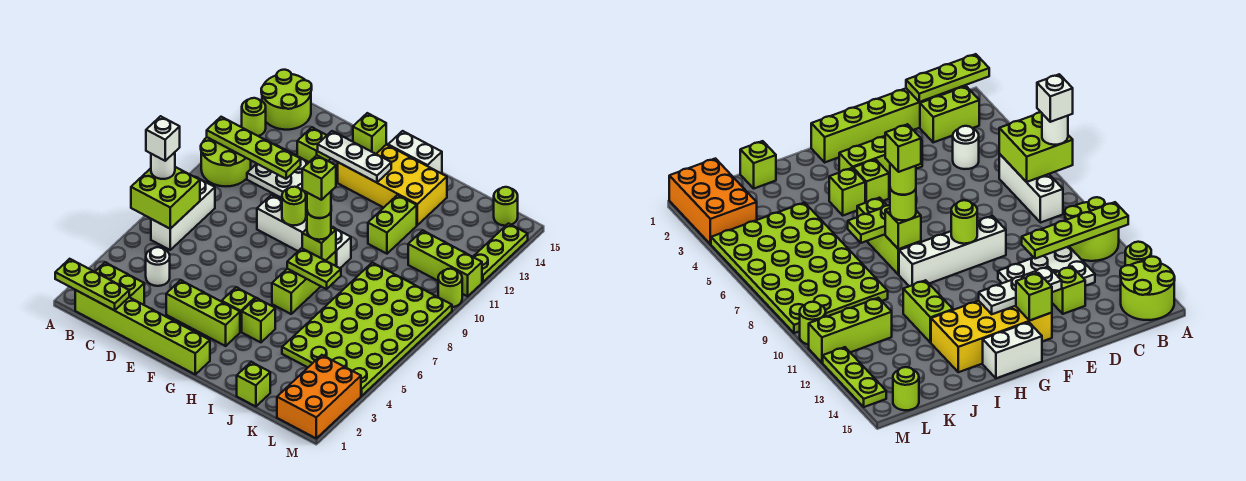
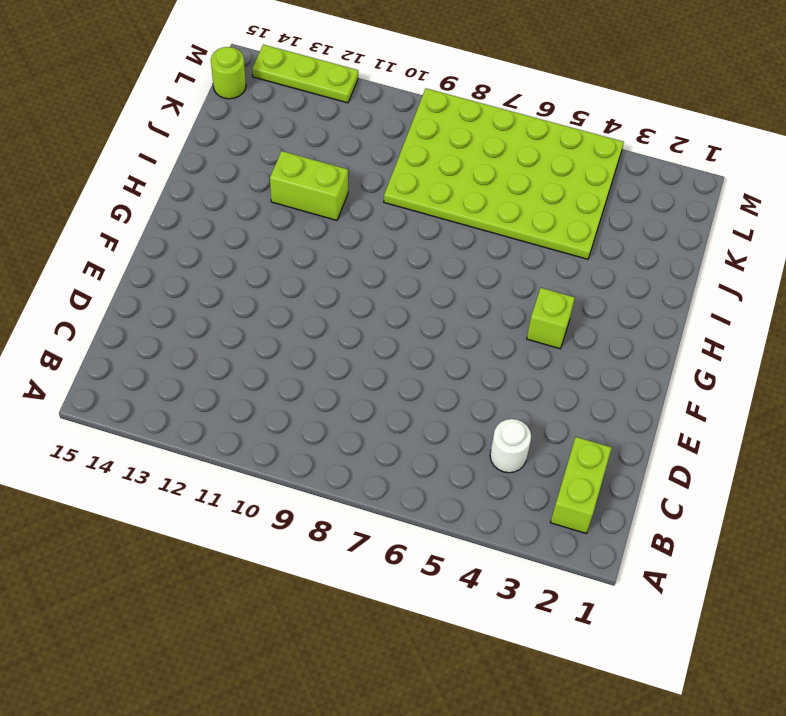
none -> lime round brick A10:B11 level 1
none -> lime round brick A13 level 1
none -> lime round brick A14:B15 level 1
none -> lime brick B1:G1 level 1

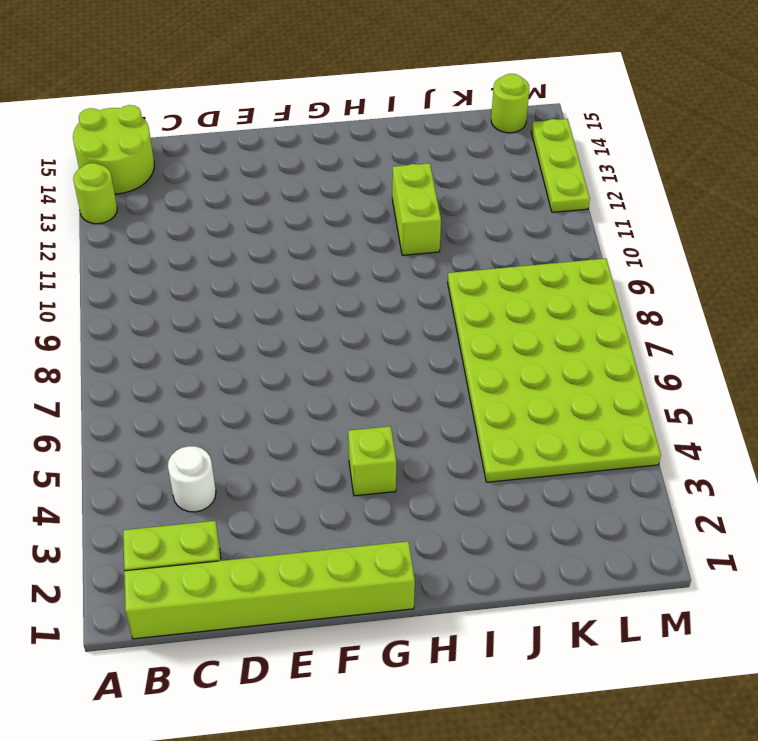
none -> lime round brick A10:B11 level 1
none -> white brick B6:B8 level 1
none -> white plate C11:E12 level 1
none -> lime brick D13 level 1

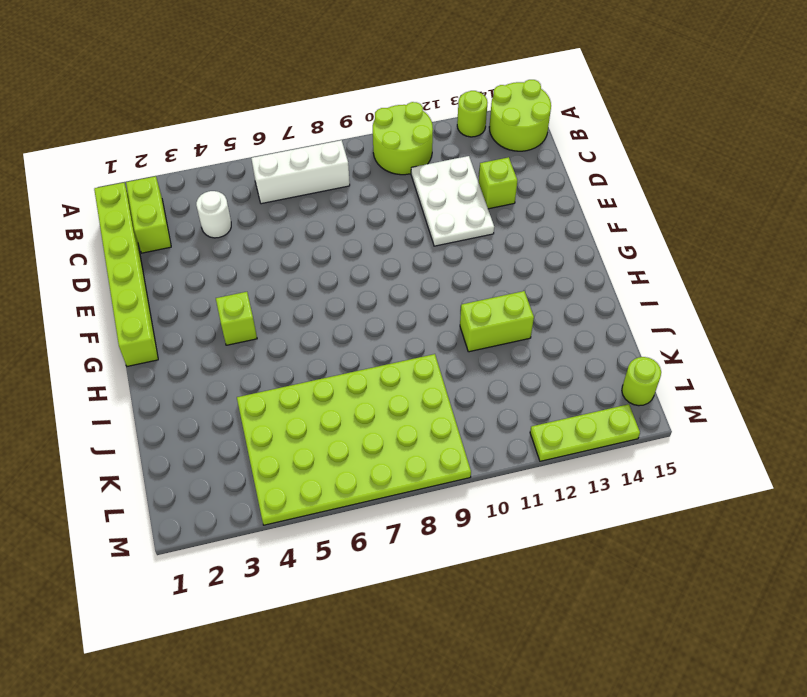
none -> lime brick E3:G3 level 1
none -> white brick E9:H9 level 1
none -> yellow brick F13:I14 level 1
none -> white brick G15:H15 level 1

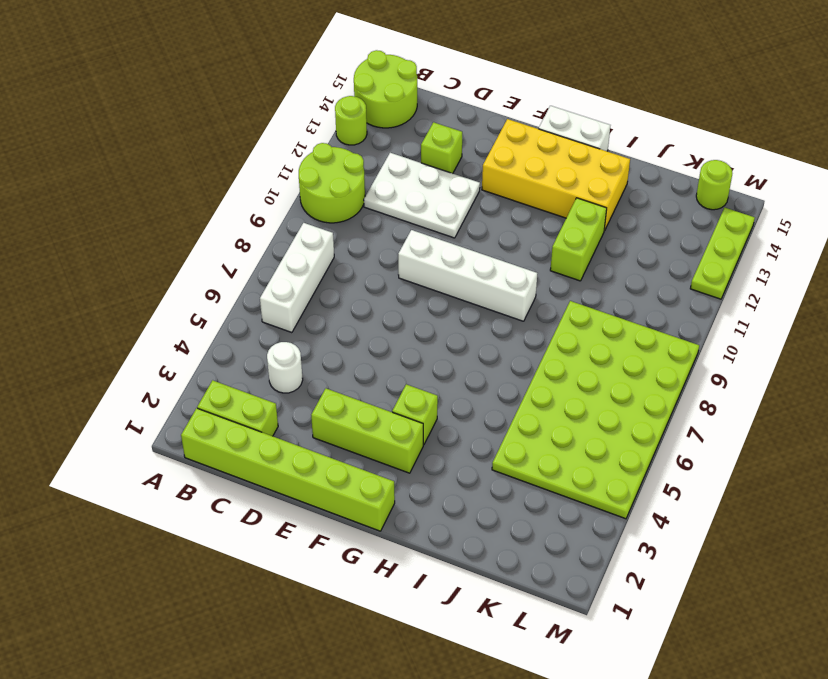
none -> lime brick H4 level 1
none -> lime brick H6:H8 level 1
none -> lime brick J1 level 1
none -> lime brick K11:M11 level 1

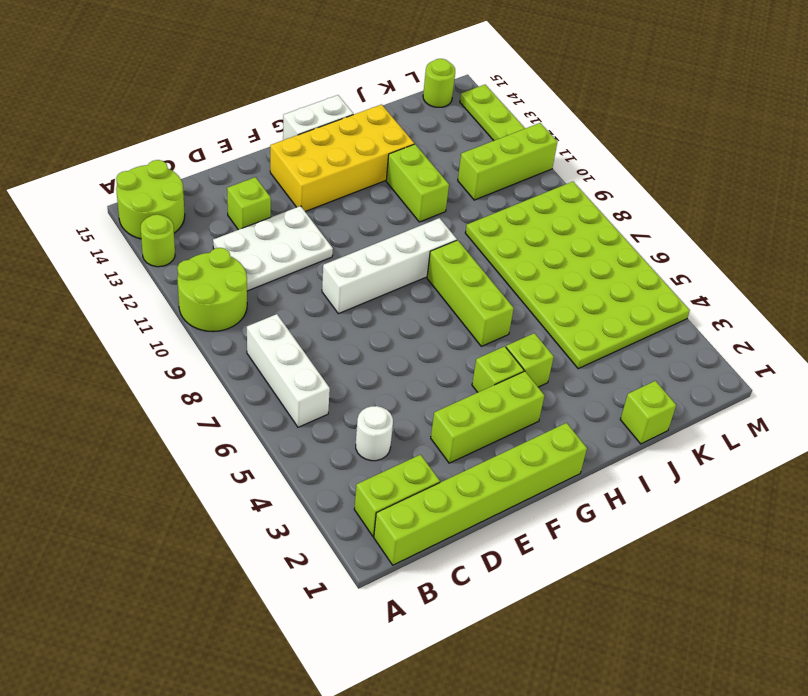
none -> orange brick L1:M3 level 1
none -> lime round brick M10 level 1
none -> lime plate A1:C1 level 2
none -> lime brick A6:B7 level 2

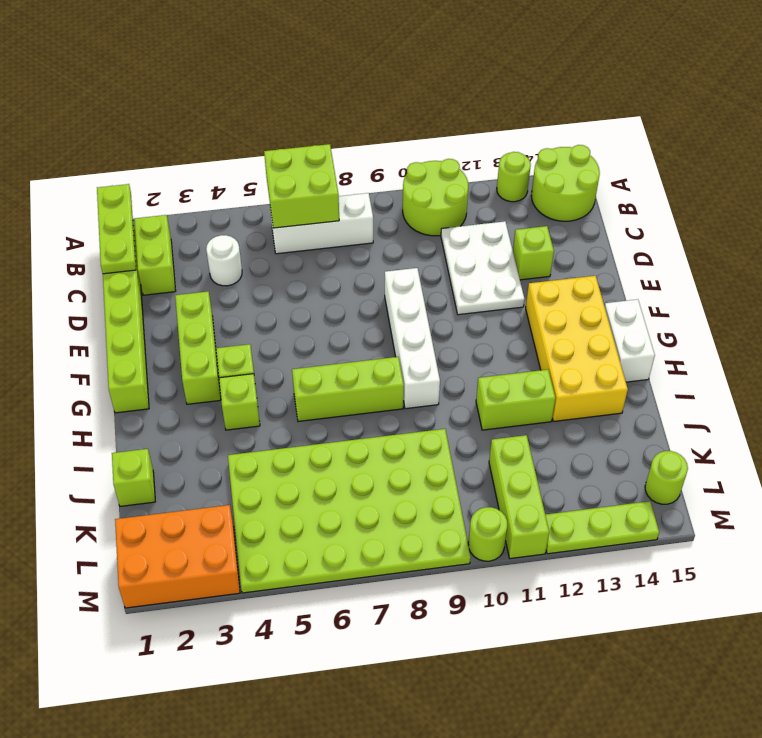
none -> lime plate A11:D11 level 2
none -> white plate E13:G13 level 2
none -> lime round brick F9 level 2
none -> lime brick F14 level 2

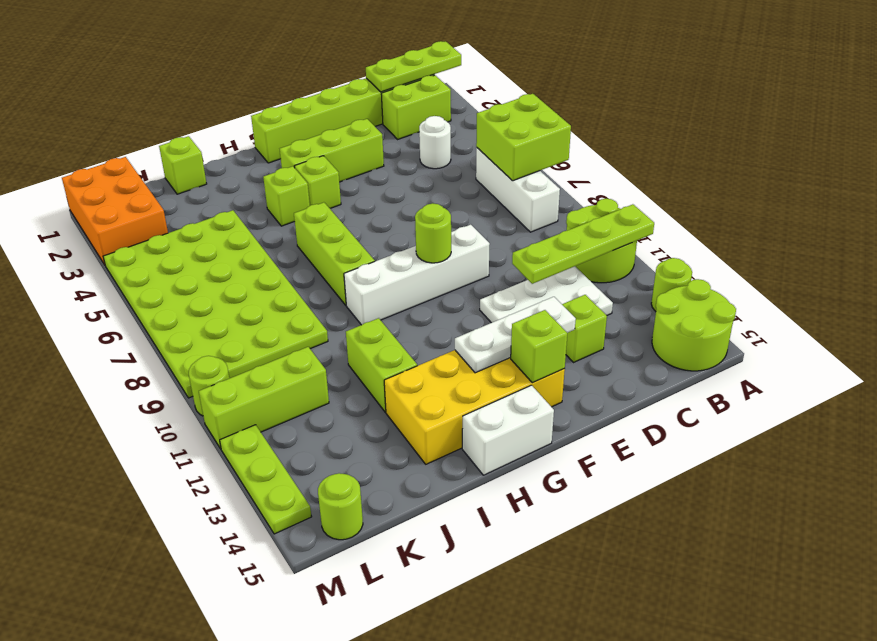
none -> lime plate H7:I7 level 2
none -> lime brick H8 level 2
none -> white round brick A7 level 3
none -> lime round brick H8 level 3

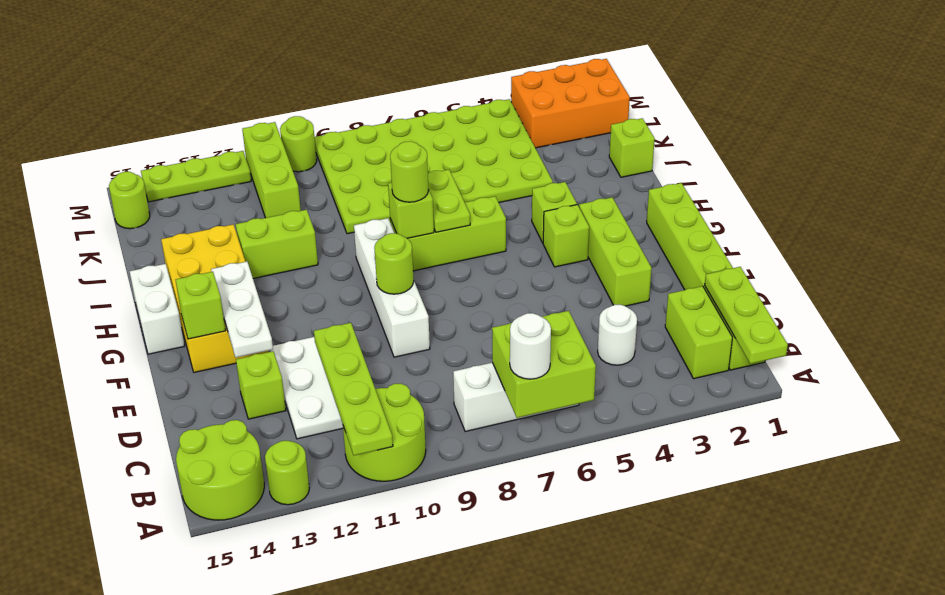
none -> white brick A7 level 4
none -> lime round brick H8 level 4
none -> lime brick H8 level 5

